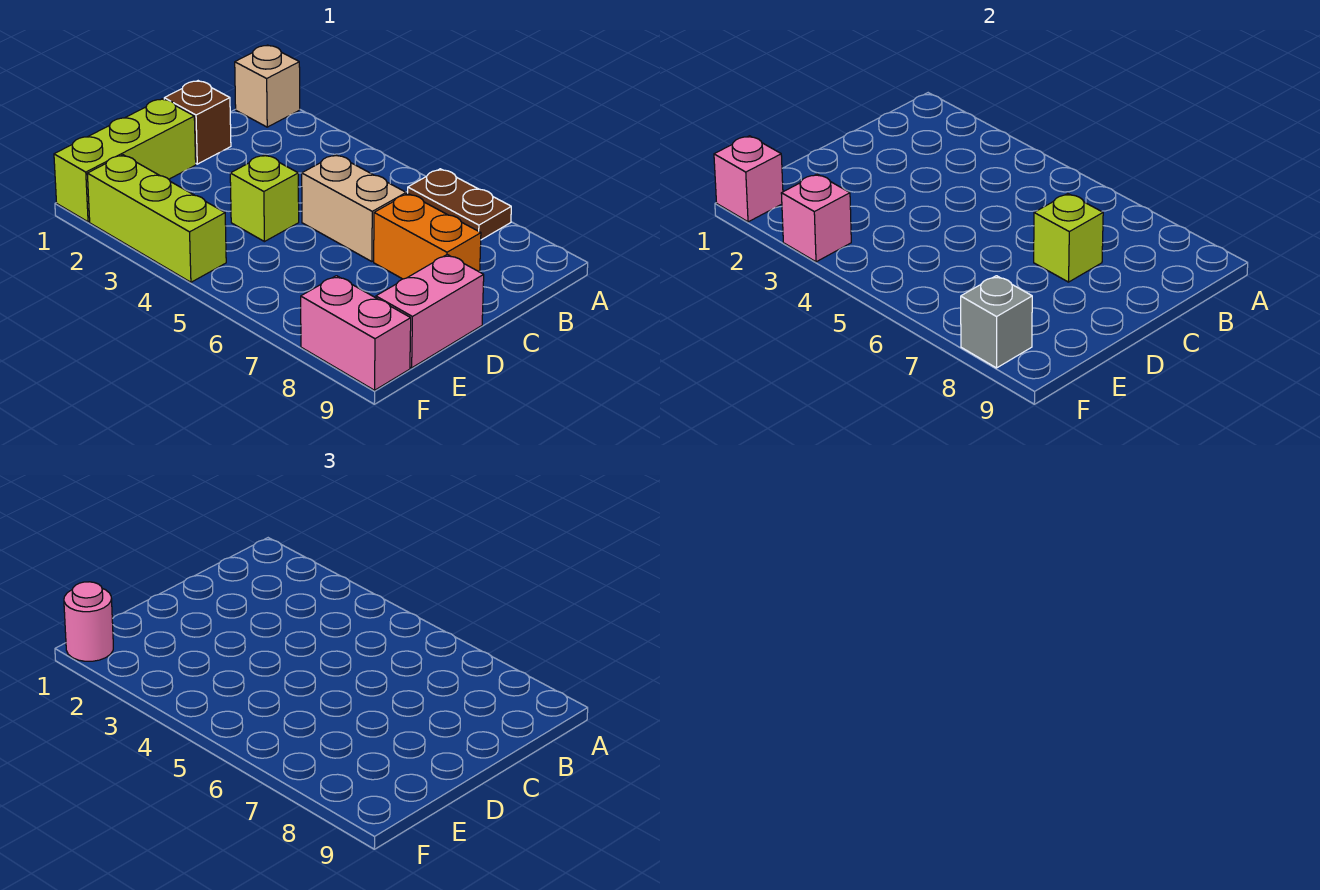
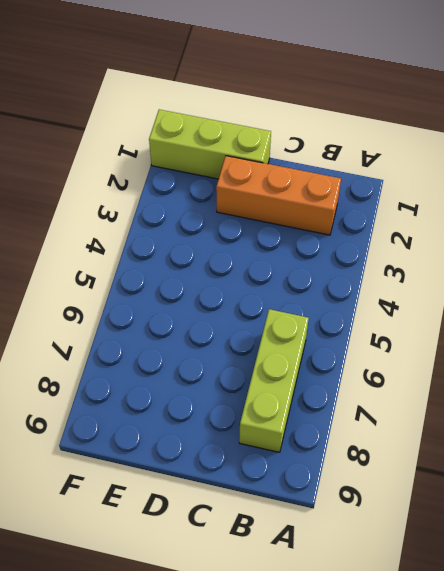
orange brick B2:D2 level 1 -> none
lime brick B6:B8 level 1 -> lime brick F2:F4 level 1
none -> tan brick A1 level 1
none -> brown plate A6:A7 level 1
none -> brown brick C1 level 1

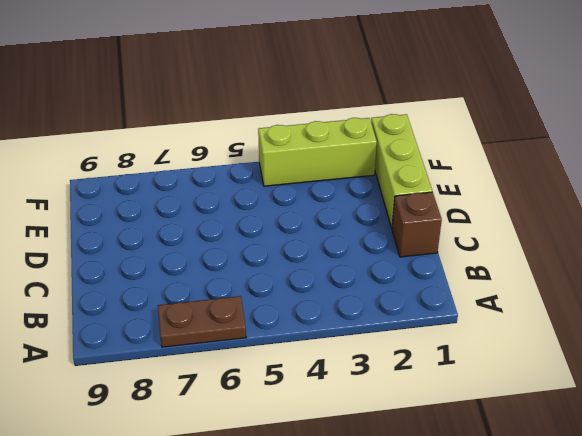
none -> tan brick A1 level 1
none -> tan brick C5:C6 level 1
none -> orange brick C7:C8 level 1

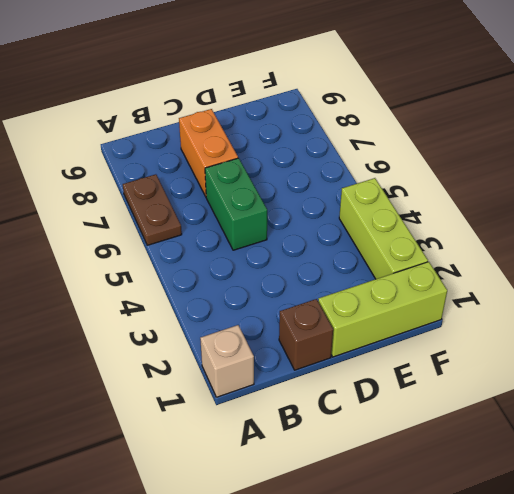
green brick C5:C6 level 1 -> tan brick C5:C6 level 1
none -> lime brick D4 level 1
none -> pink brick D9:E9 level 1
none -> pink brick F8:F9 level 1

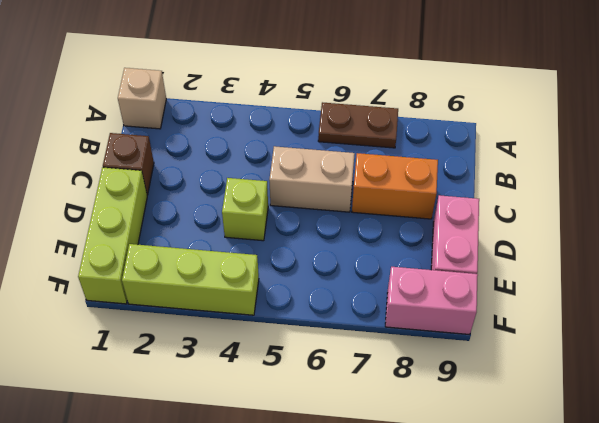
none -> lime brick C7 level 2
none -> pink brick F1 level 2
none -> pink brick F3 level 2

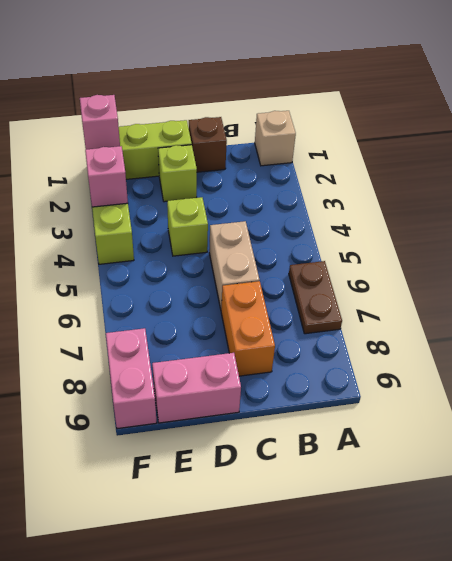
lime brick D2 level 1 -> lime brick C7 level 2
none -> grey brick F8 level 2
none -> pink round brick F1 level 3

